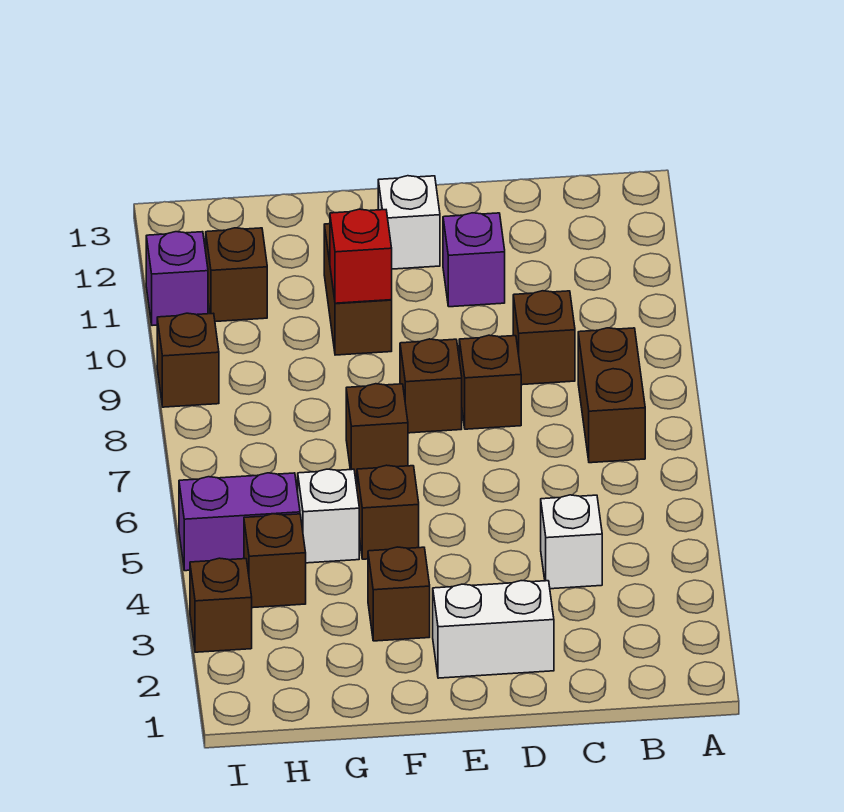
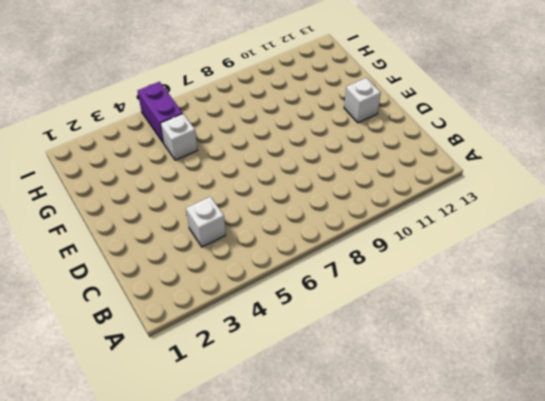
none -> brown brick B7:B8 level 1
none -> brown brick C9 level 1
none -> white brick D2:E2 level 1

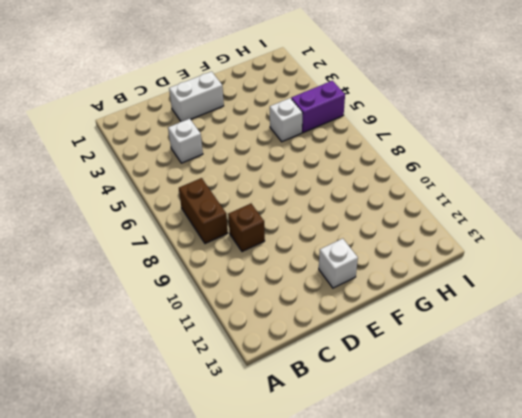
none -> brown brick D8 level 1
none -> purple brick D11 level 1
none -> brown brick E8 level 1

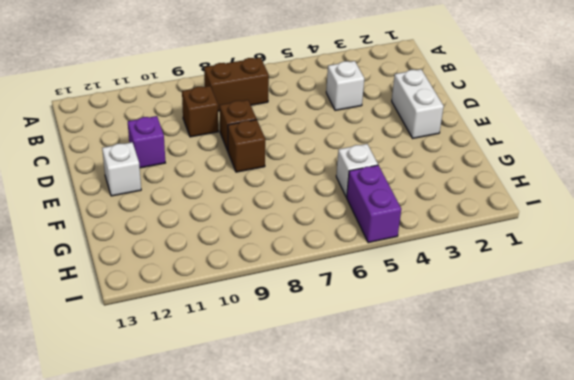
none -> brown brick F3 level 1
none -> brown brick F5 level 1
none -> brown brick F7 level 1

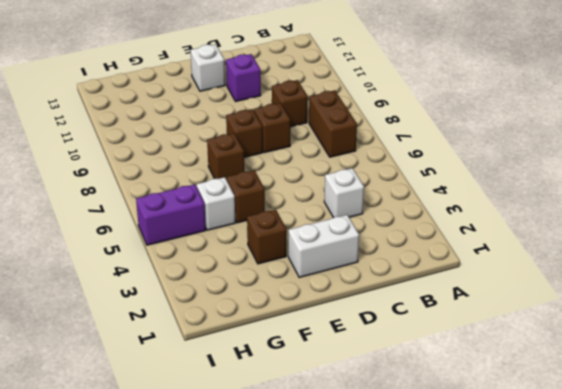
none -> brown brick F10:F11 level 1
none -> brown brick H4 level 1
none -> brown brick H11 level 1

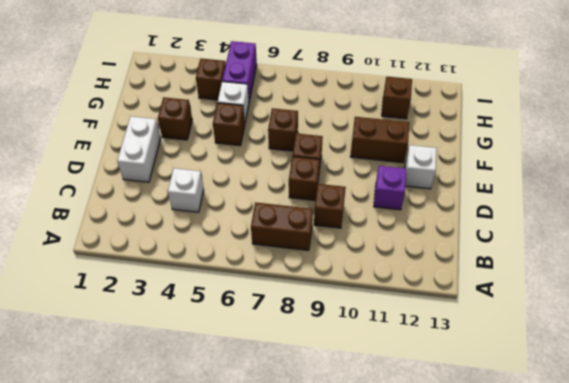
none -> brown brick I3 level 1
none -> brown brick I9 level 1
none -> purple brick I11 level 1

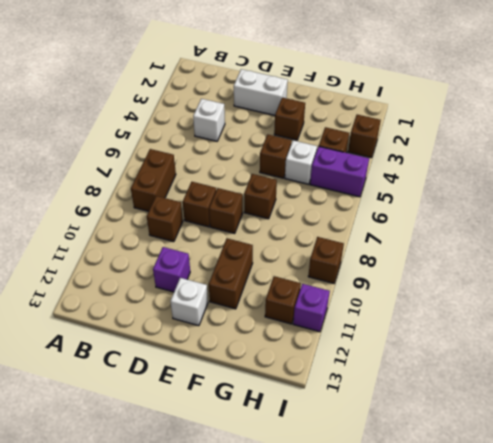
none -> red brick F10 level 2

